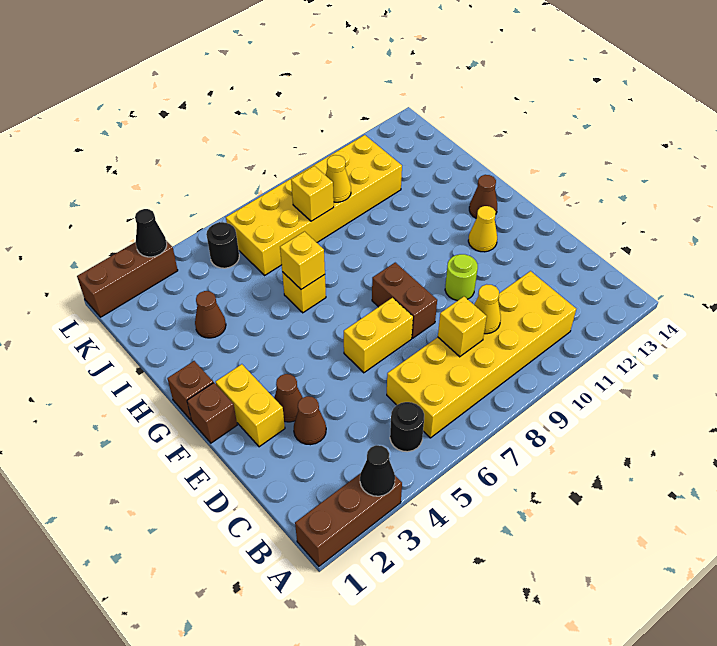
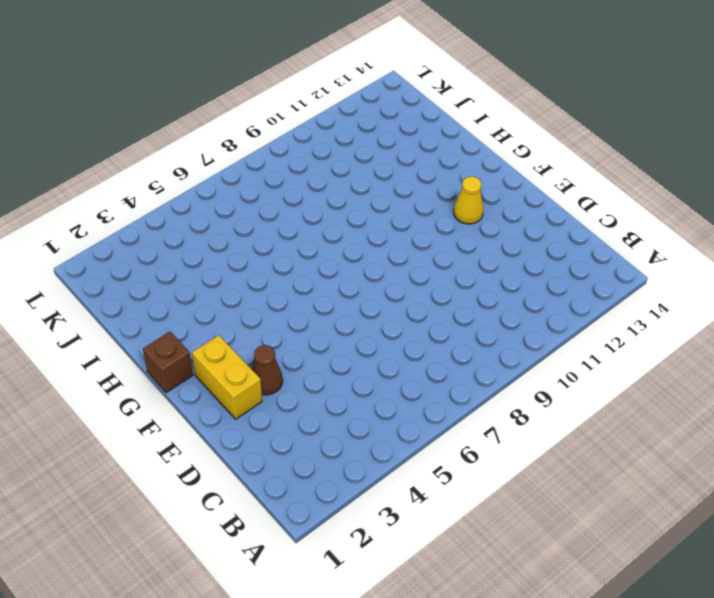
none -> brown brick A1:A3 level 1
none -> black round brick B5 level 1
none -> yellow brick B6:C11 level 1

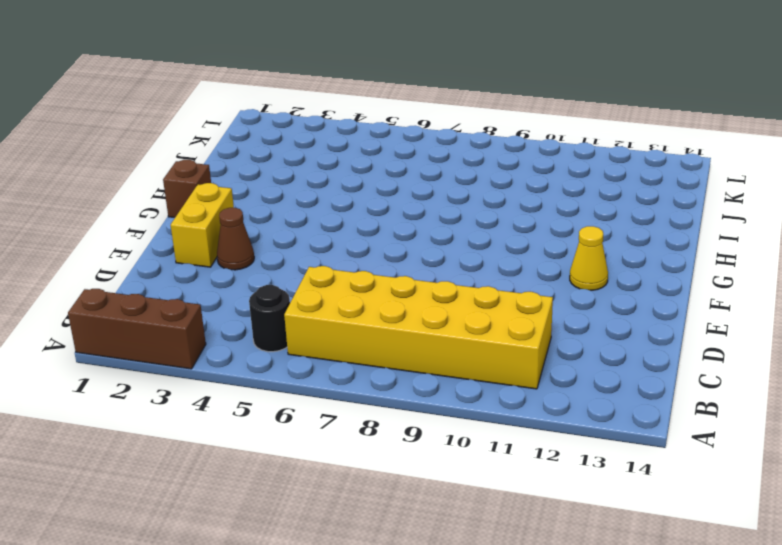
none -> brown cone D3 level 1
none -> yellow brick E6:E7 level 1
none -> brown brick E8:F8 level 1

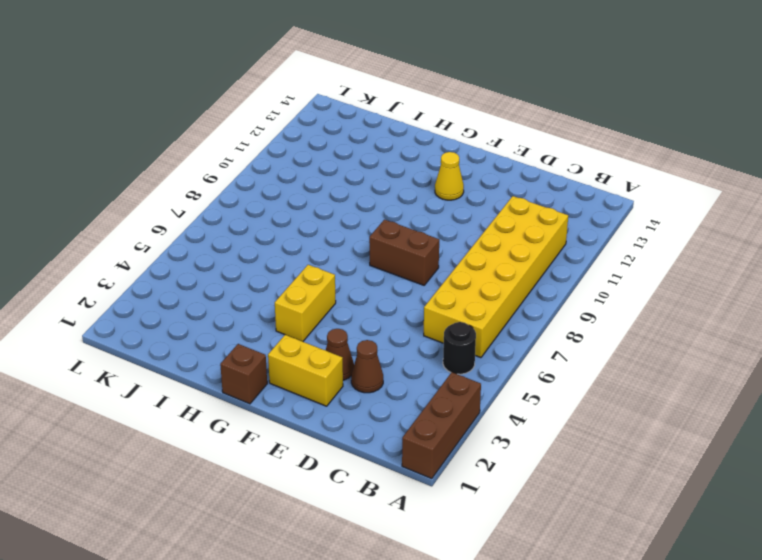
yellow brick G4:G5 level 1 -> yellow brick E6:E7 level 1
none -> lime round brick E10 level 1
none -> brown brick F1 level 1
none -> brown cone G13 level 1

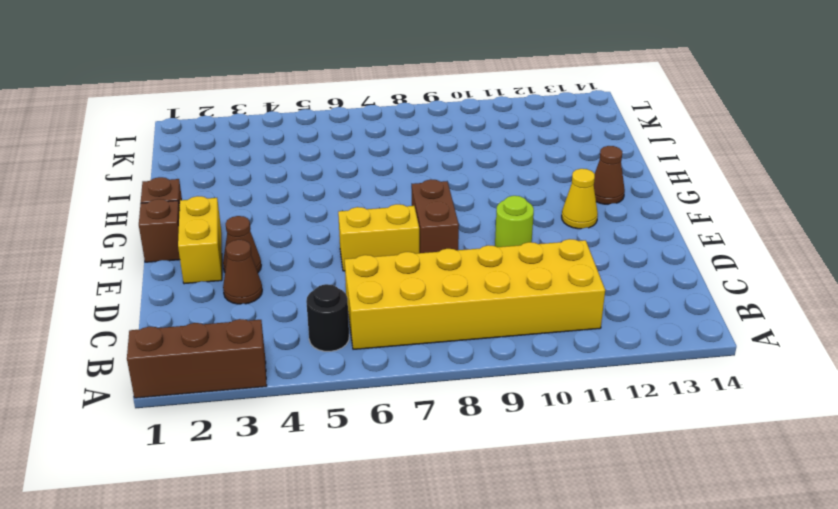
none -> yellow brick H6 level 1
none -> brown cone I3 level 1
none -> yellow brick J6:K11 level 1

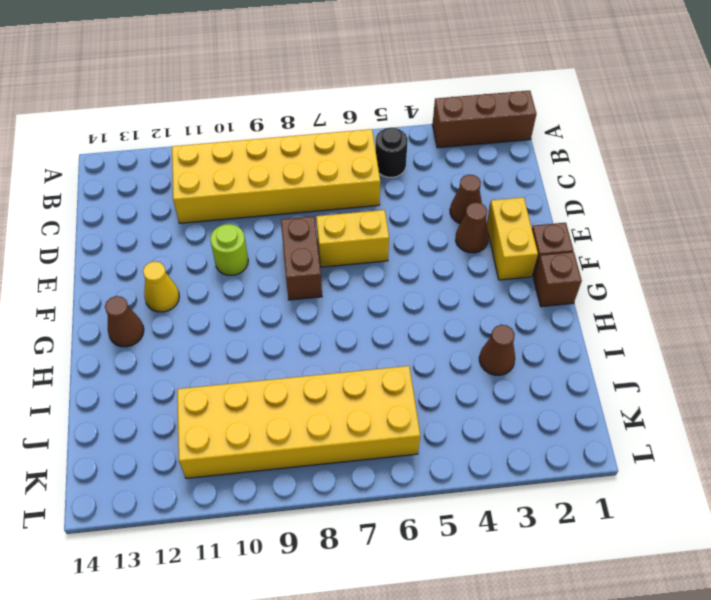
none -> yellow brick H6 level 1
none -> black round brick K5 level 1
none -> brown brick L1:L3 level 1

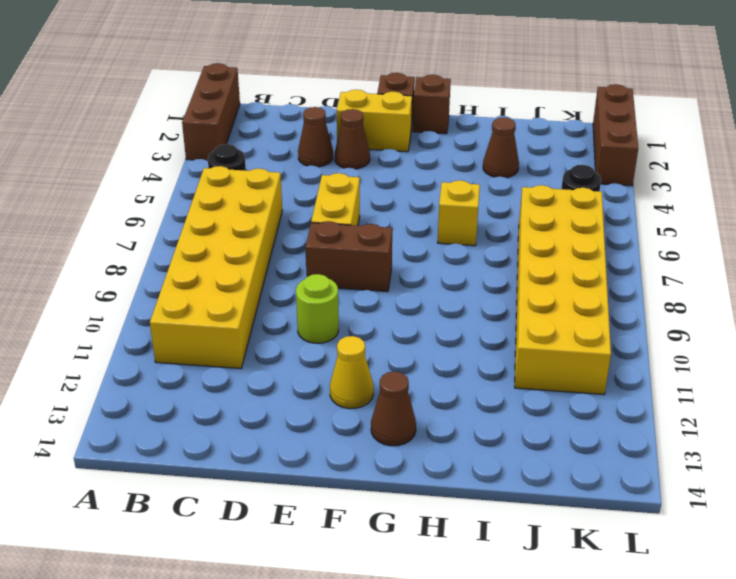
none -> black cone A3 level 2
none -> yellow brick C8 level 2
none -> yellow cone C9 level 2

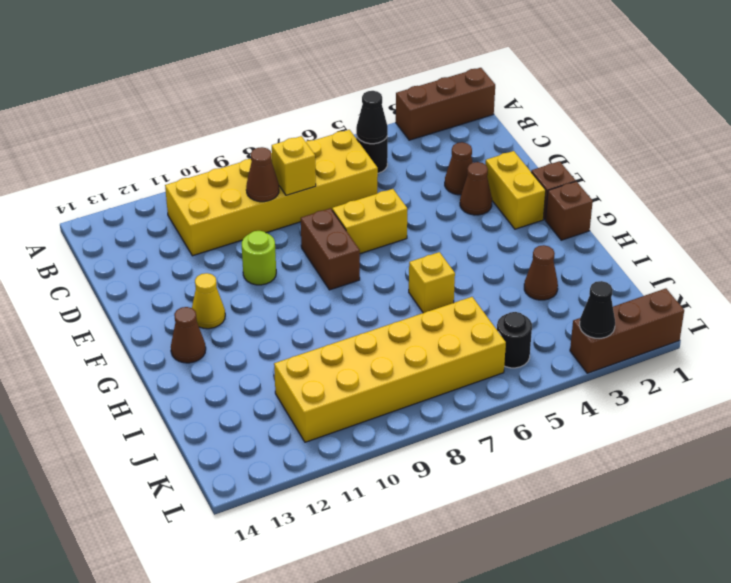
black cone B5 level 2 -> black cone A3 level 2
brown cone C9 level 2 -> yellow cone C9 level 2
none -> yellow brick H6 level 2
none -> yellow brick J8 level 2
none -> yellow cone J9 level 2

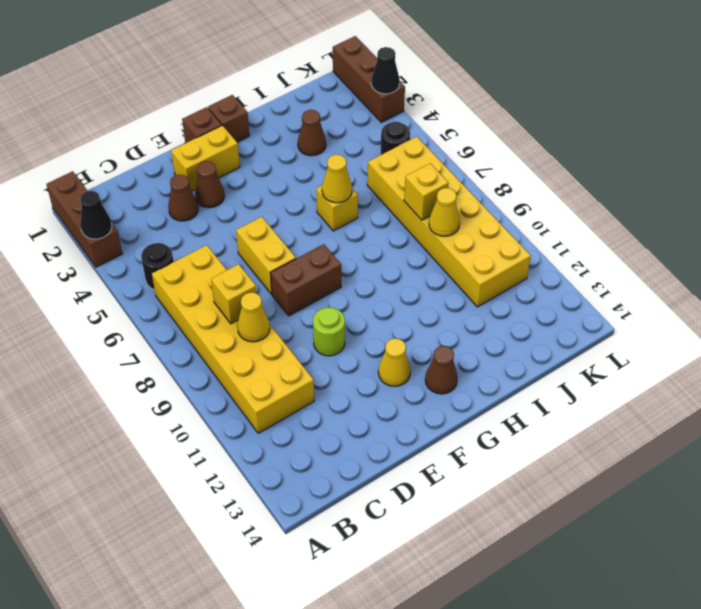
yellow cone H6 level 2 -> yellow brick H6 level 2

